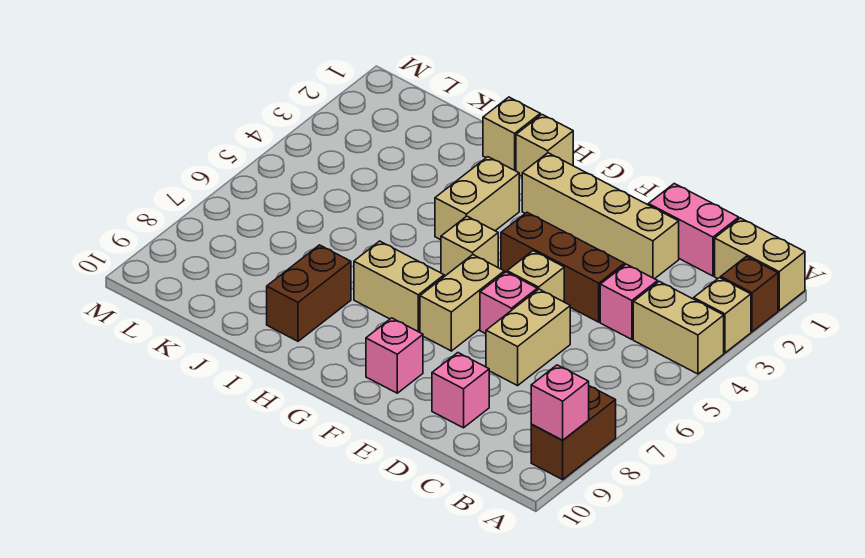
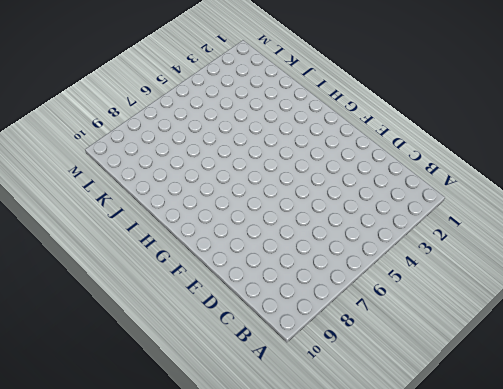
none -> tan brick A1:B1 level 1
none -> brown brick A2 level 1
none -> tan brick A3 level 1

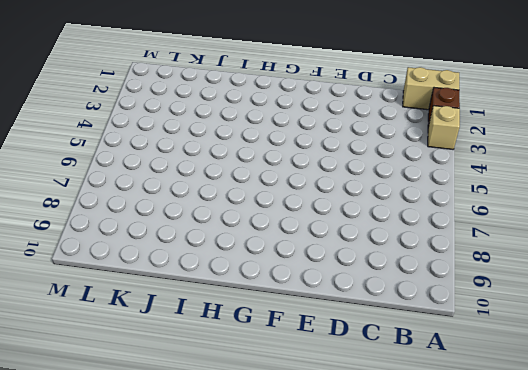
none -> tan brick A4:B4 level 1
none -> brown brick A8:A9 level 1
none -> pink brick C1:D1 level 1

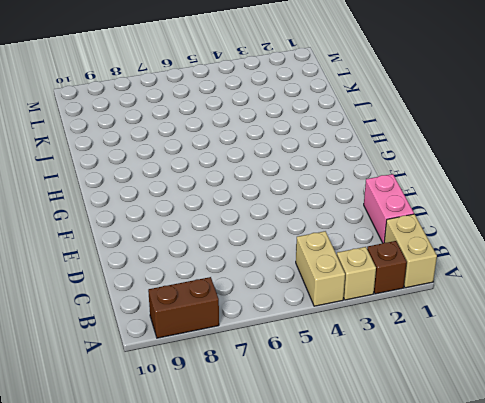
none -> pink brick C4 level 1
none -> tan brick D2:G2 level 1
none -> brown brick D4:F4 level 1

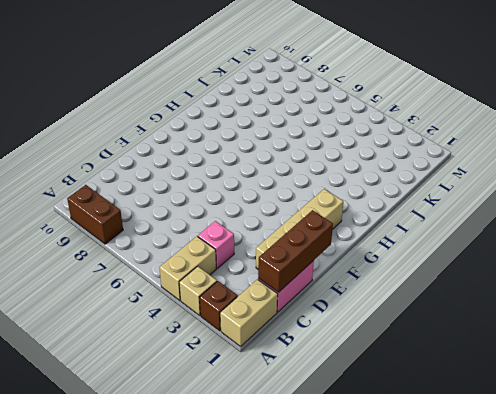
brown brick C1:E1 level 2 -> brown brick D4:F4 level 1
none -> tan brick D6:D7 level 1
none -> pink brick D9 level 1
none -> tan brick E5 level 1

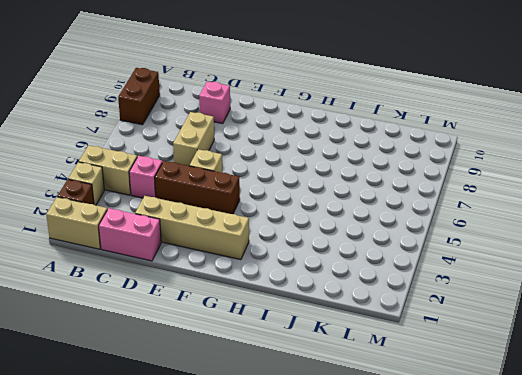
none -> pink brick E6 level 1
none -> tan brick F6:F7 level 1
none -> pink brick F9 level 1

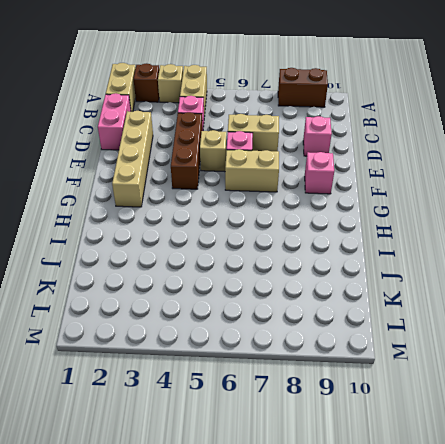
none -> tan brick G5 level 1
none -> tan brick G7:H7 level 1
none -> tan brick H1 level 1

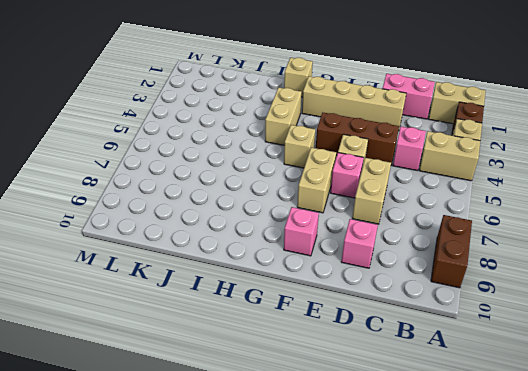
none -> tan brick G7:H7 level 1
none -> tan brick I1 level 1
none -> brown brick I8:I9 level 1

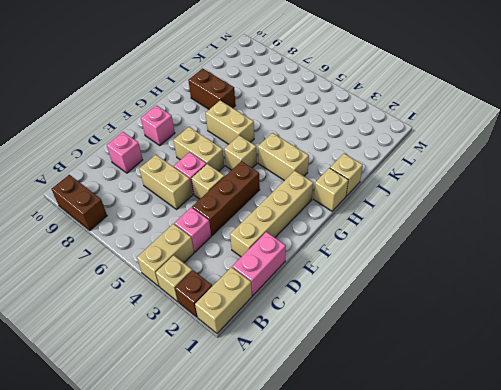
tan brick H6:H7 level 1 -> tan brick G7:H7 level 1
none -> pink brick A9 level 2

